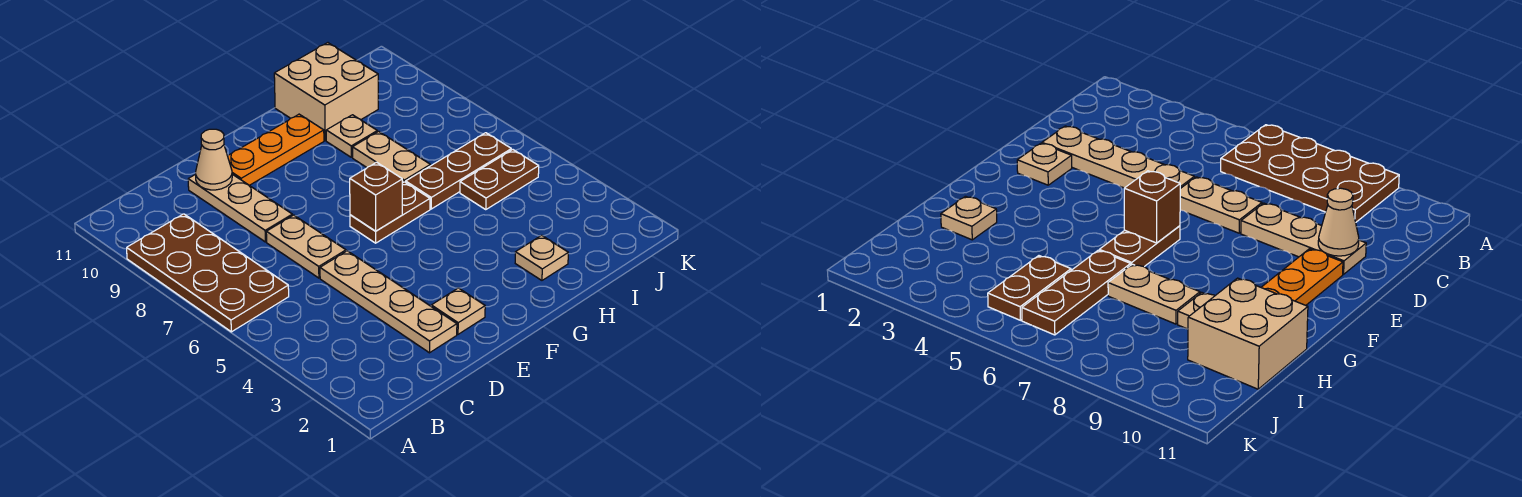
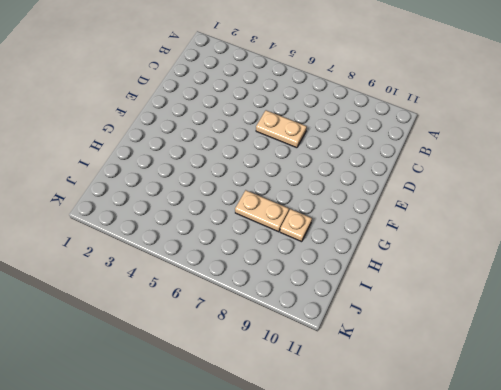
none -> brown plate A6:B9 level 1
none -> tan plate D2:D5 level 1
none -> tan plate D8:D10 level 1

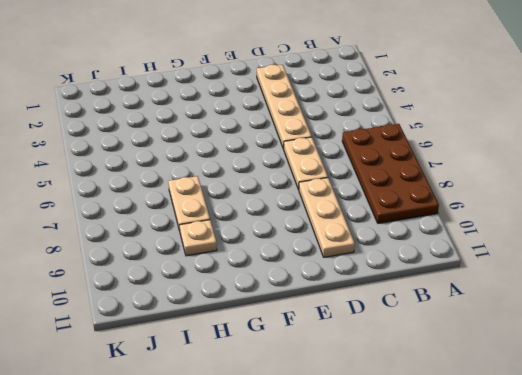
none -> tan plate E2 level 1
none -> orange plate E10:G10 level 1
none -> brown plate F6:G6 level 1

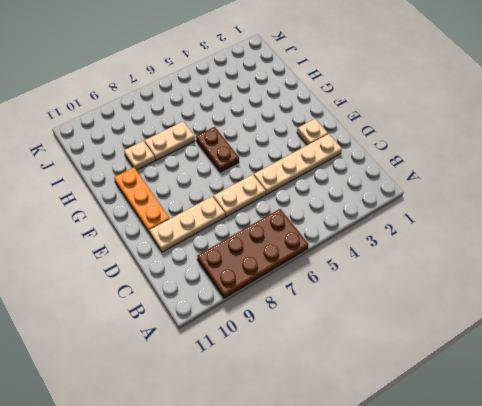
none -> tan plate H2 level 1
none -> brown plate H6:J6 level 1
none -> tan brick H10:I11 level 1

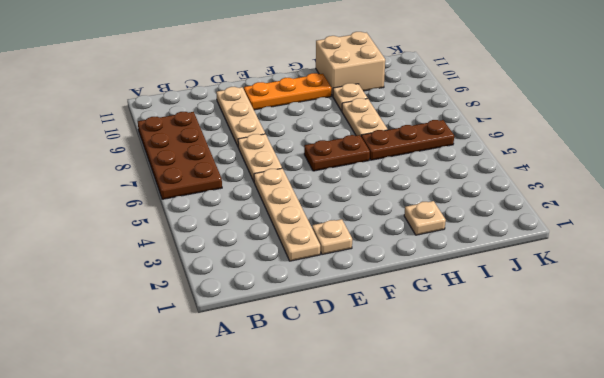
none -> brown plate I5:J5 level 1
none -> tan cone D10 level 2
none -> brown brick F6 level 2

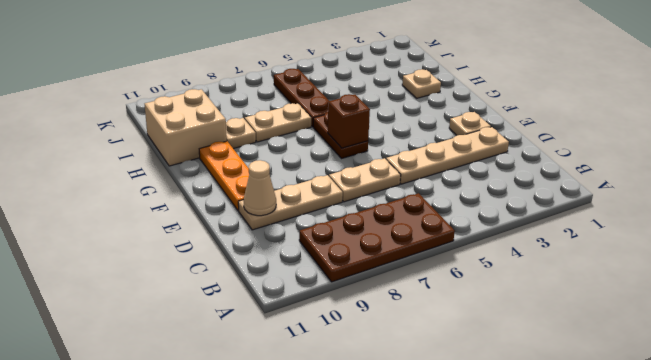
none -> brown plate I5:J5 level 1

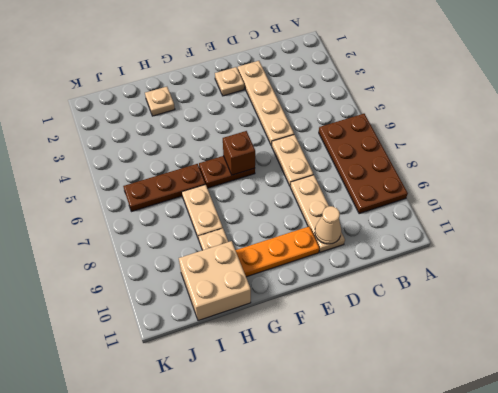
none -> brown plate I5:J5 level 1

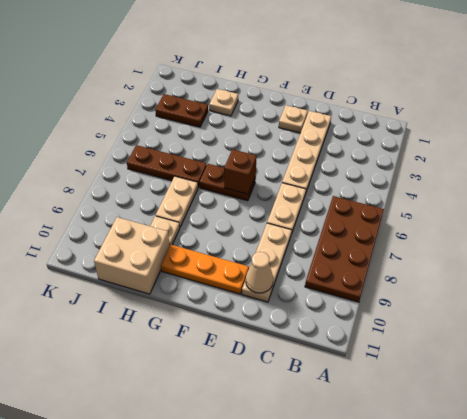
brown plate I3:J3 level 1 -> brown plate I5:J5 level 1

